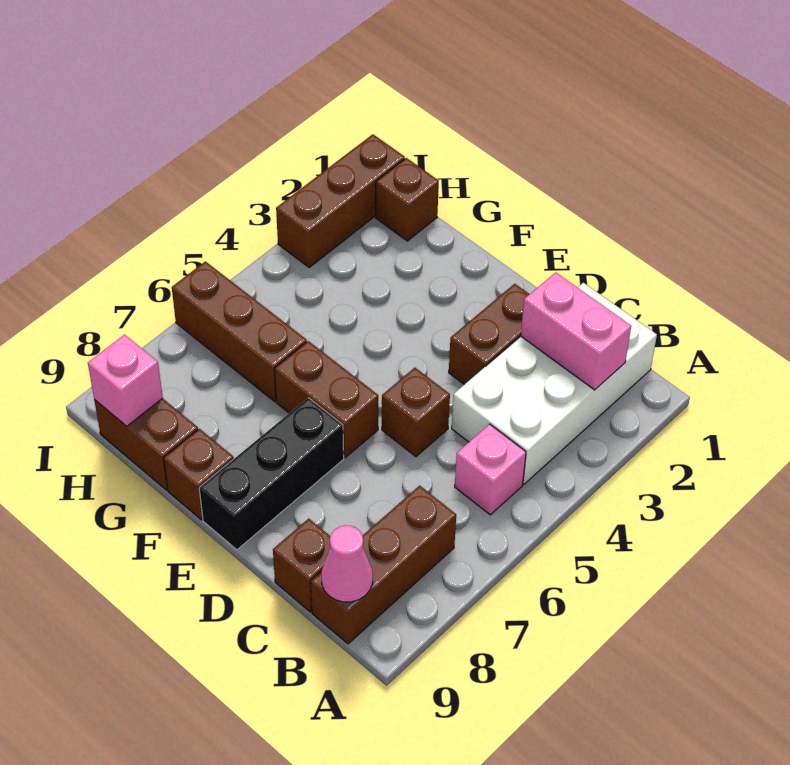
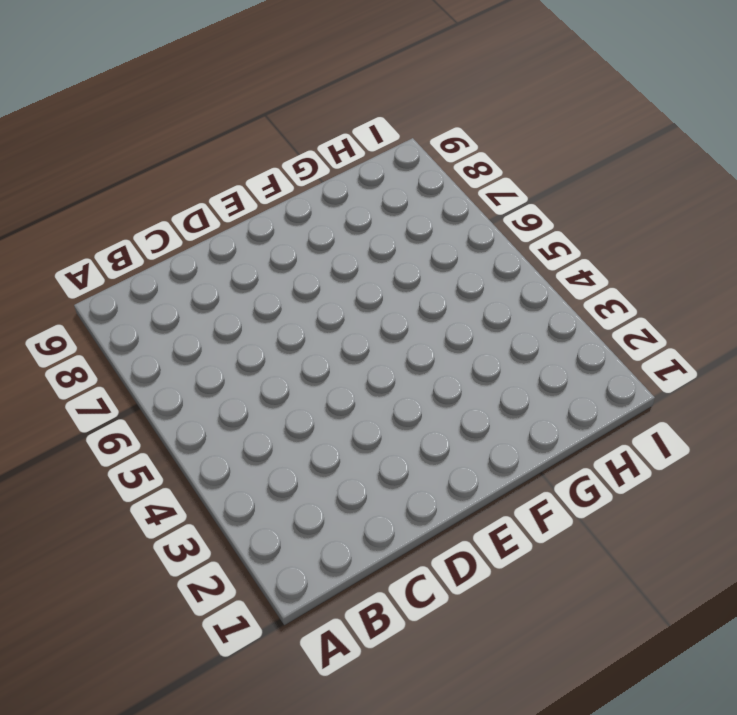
none -> white brick B1:C4 level 1
none -> pink brick B5 level 1
none -> brown brick B7:B9 level 1

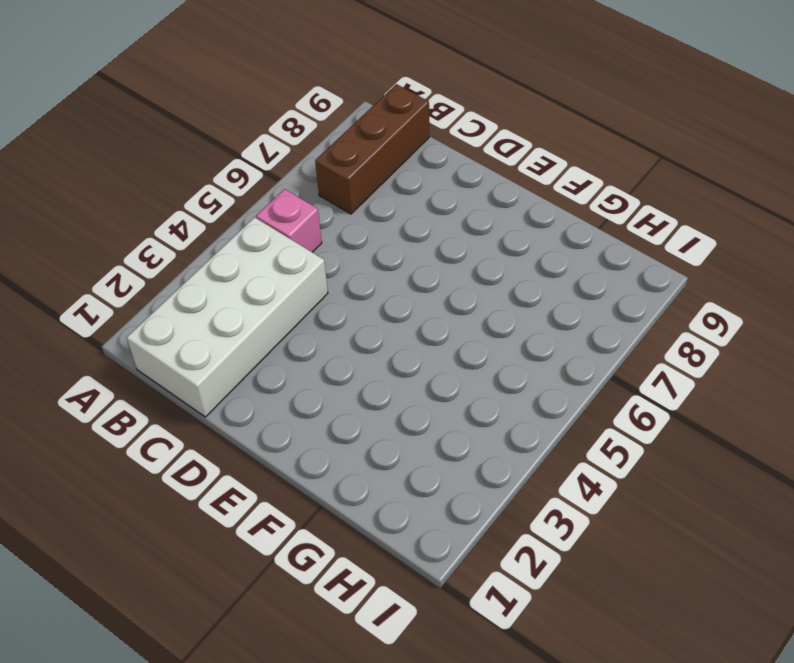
none -> brown brick C9 level 1
none -> brown brick D2:D3 level 1
none -> brown brick D5 level 1

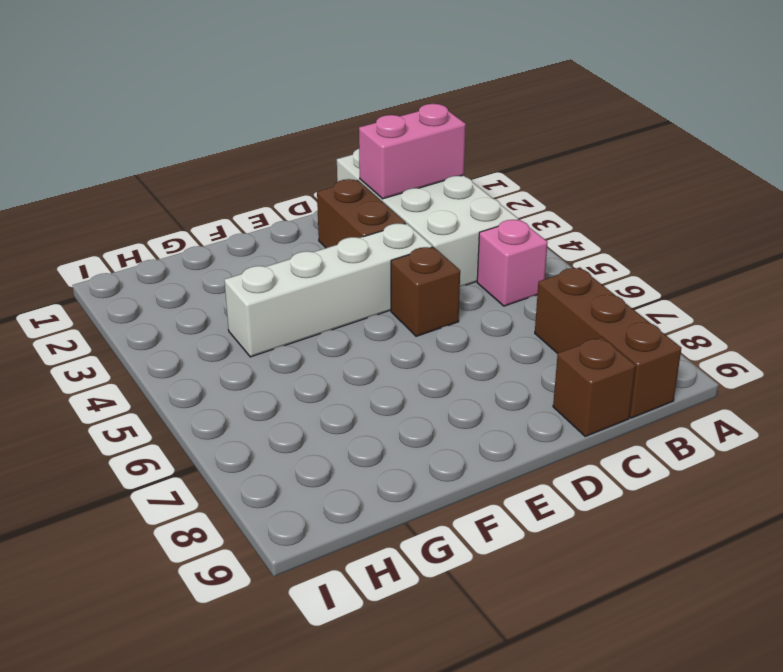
white brick D4:G4 level 1 -> none
none -> brown brick E6:F6 level 1
none -> black brick E7:E9 level 1
none -> brown brick F9 level 1

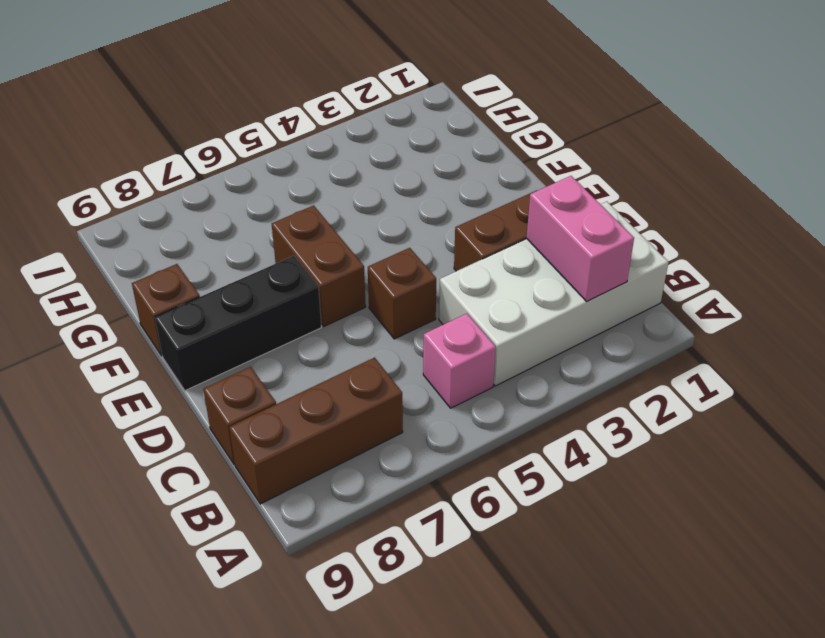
none -> brown brick G6:I6 level 1
none -> brown brick G9:H9 level 1
none -> brown brick H1 level 1

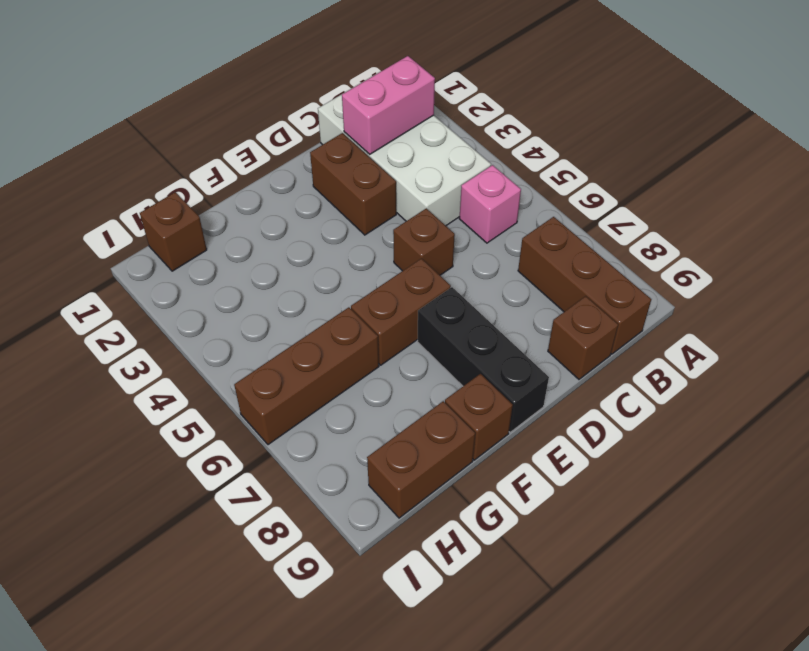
none -> brown brick I1:I3 level 1
none -> pink cone B9 level 2
none -> pink brick H9 level 2

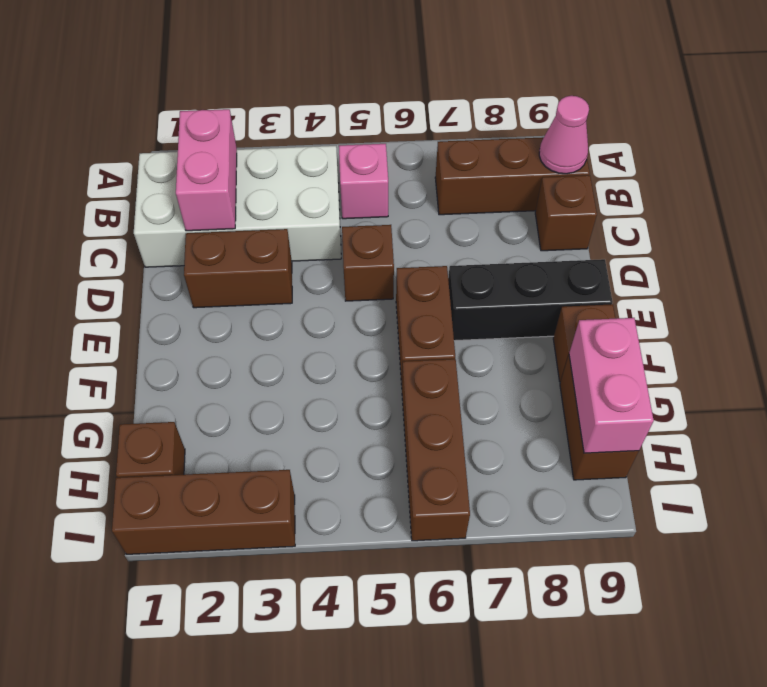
pink brick G9:H9 level 2 -> pink brick H9 level 2

